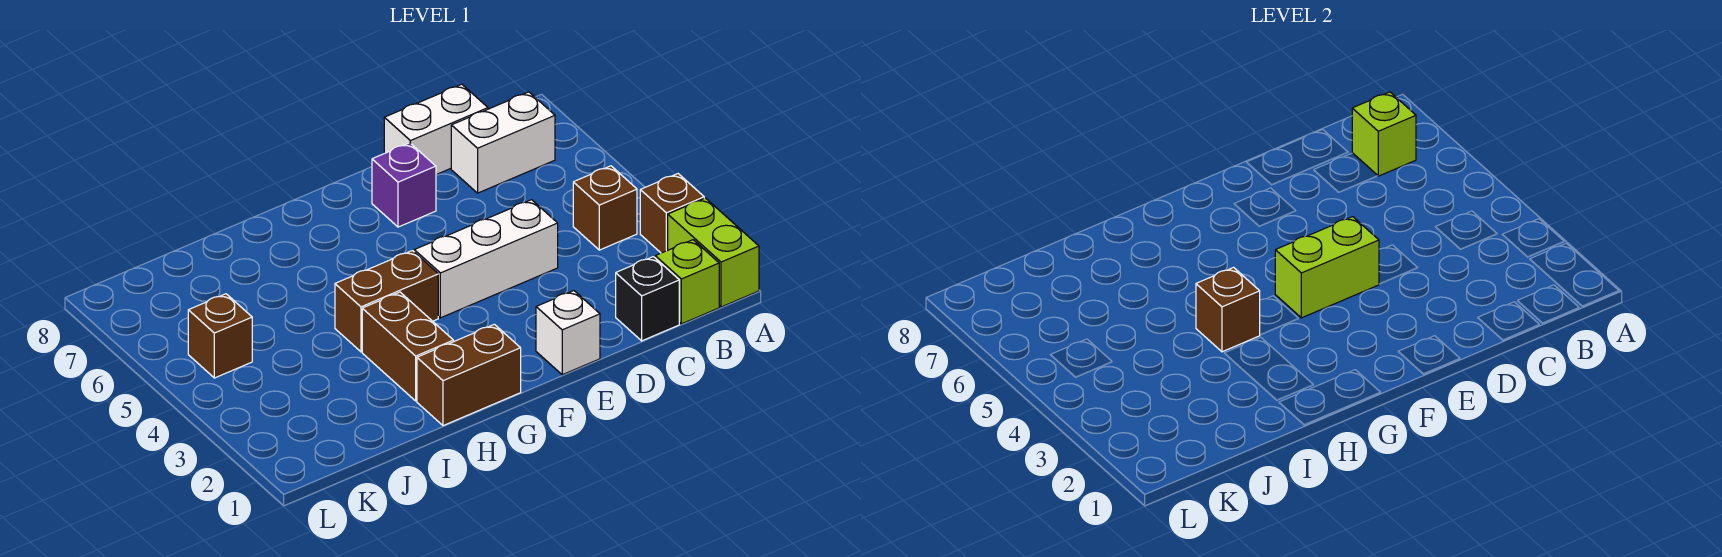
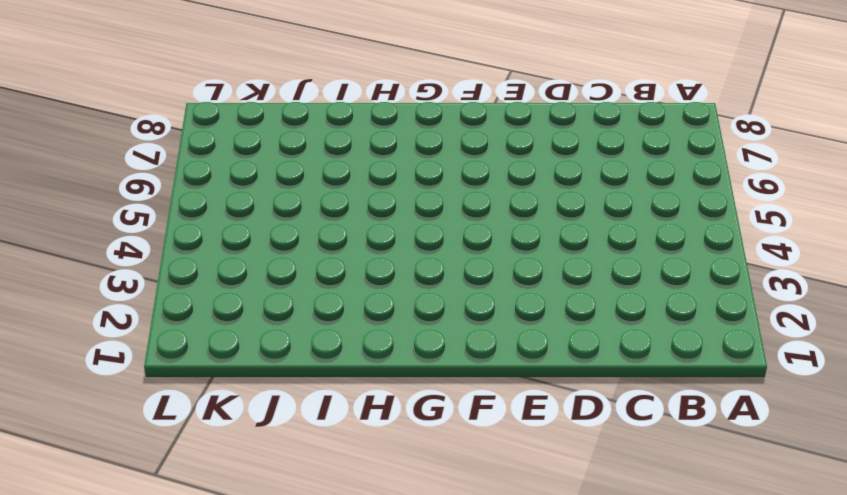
none -> lime brick A1:A2 level 1
none -> brown brick A3 level 1
none -> lime brick B1 level 1

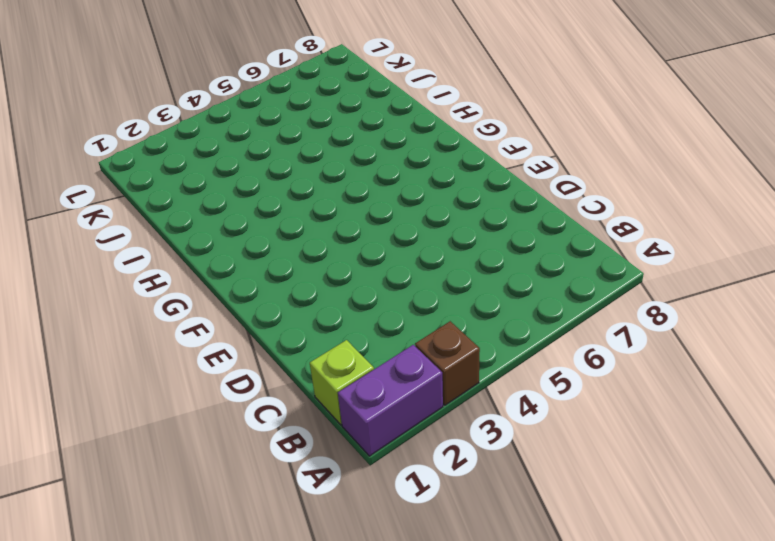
purple brick A1:A2 level 1 -> lime brick A1:A2 level 1
none -> brown brick B4 level 1
none -> white brick B7:C7 level 1
none -> black brick C1 level 1

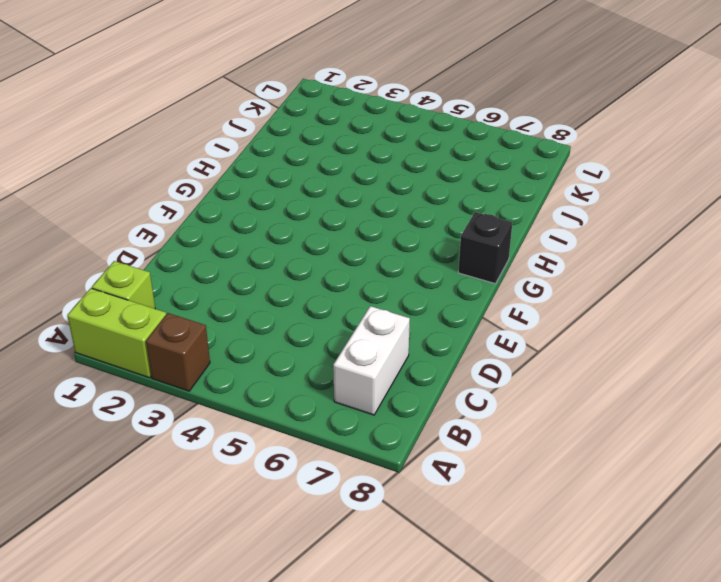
black brick G8 level 1 -> black brick C1 level 1
none -> brown brick B4 level 1
none -> white brick C8:D8 level 1
none -> white brick D4:F4 level 1

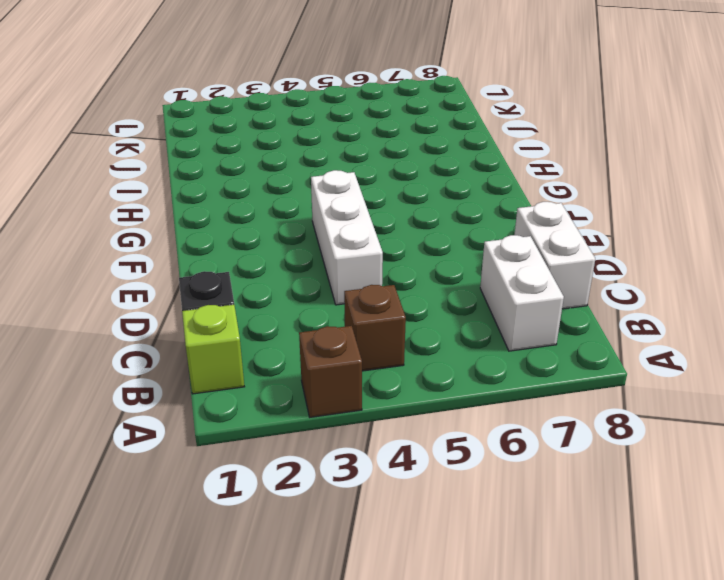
none -> lime brick A1:A2 level 1
none -> white brick E1 level 1
none -> purple brick E7 level 1

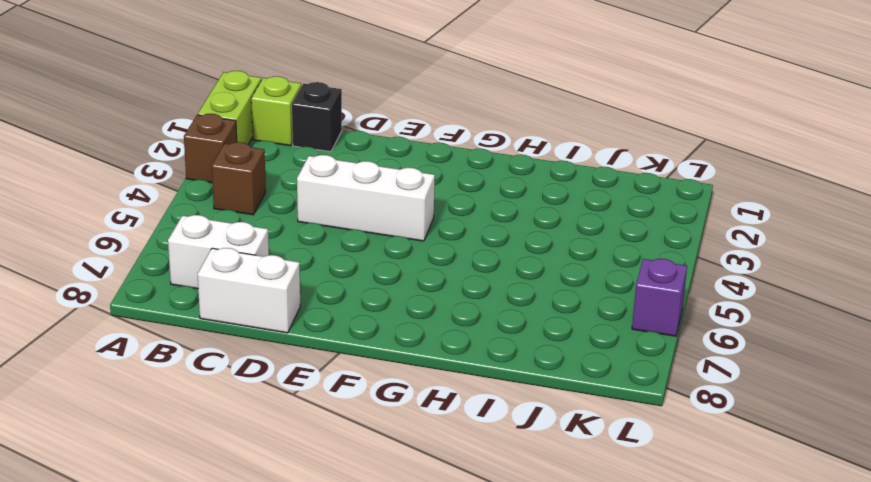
purple brick L6 level 1 -> purple brick E7 level 1
none -> white brick E1 level 1
none -> brown brick G1:H1 level 1
none -> brown brick G4:H4 level 1

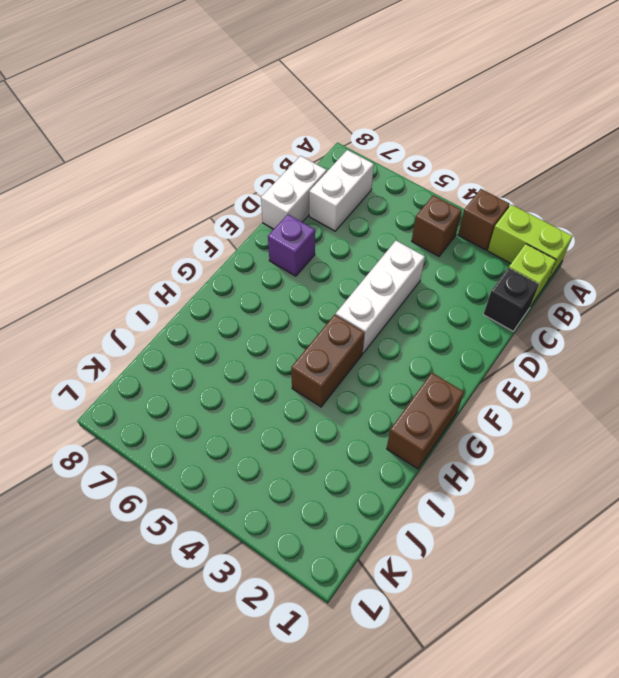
none -> white brick E1 level 1
none -> brown brick H2:H3 level 1
none -> brown brick K5 level 1

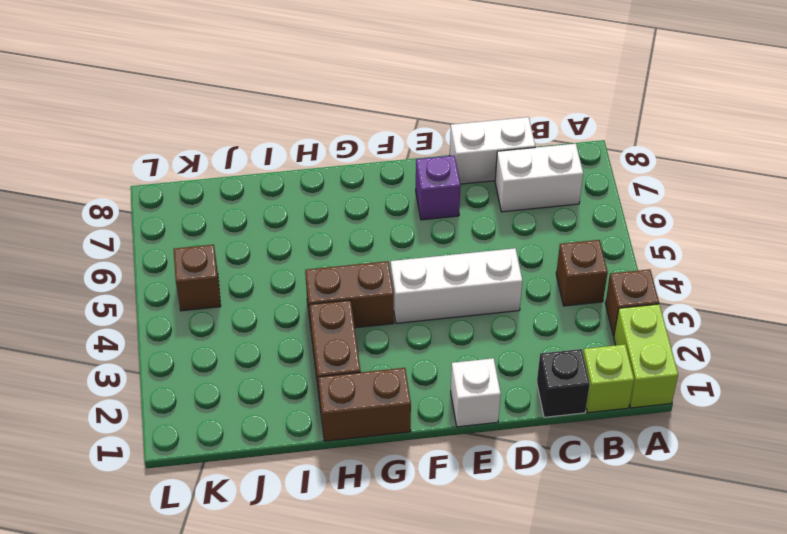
none -> lime brick B7 level 2
none -> lime brick E4:F4 level 2
none -> brown brick H4 level 2

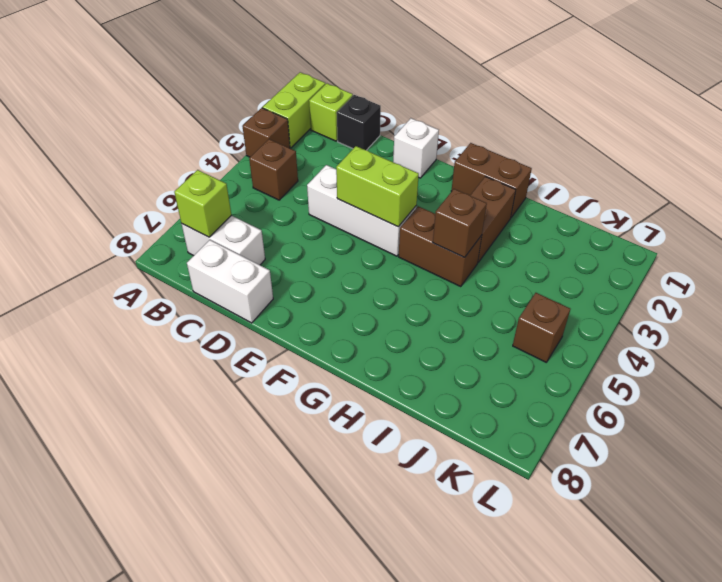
none -> purple brick E7 level 1

